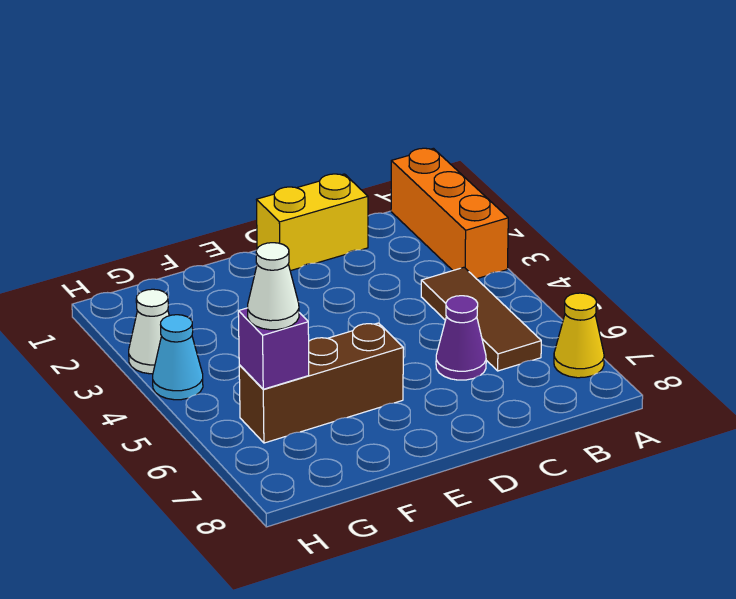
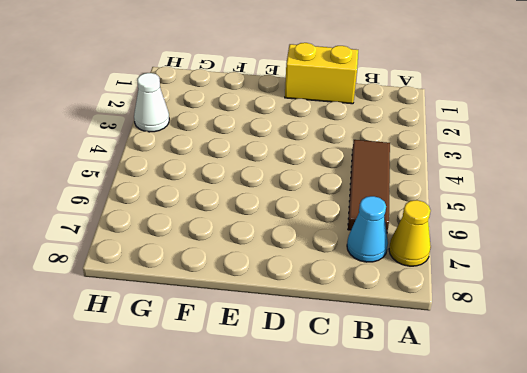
cyan cone B7 level 1 -> cyan cone H4 level 1
none -> orange brick A1:A3 level 1
none -> purple cone C6 level 1

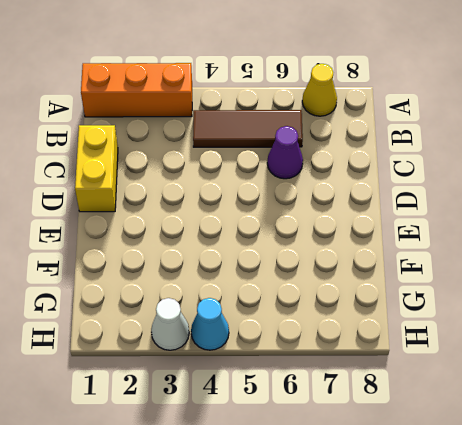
none -> brown brick E6:G6 level 1
none -> purple brick G6 level 2

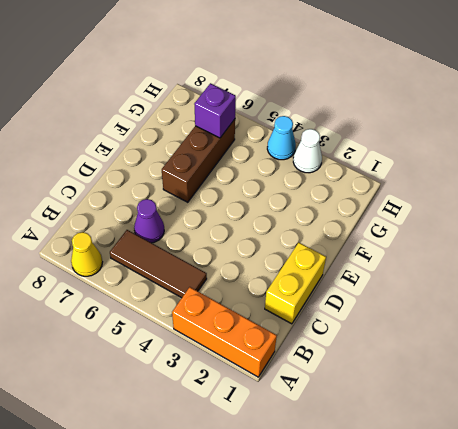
none -> white cone G6 level 3

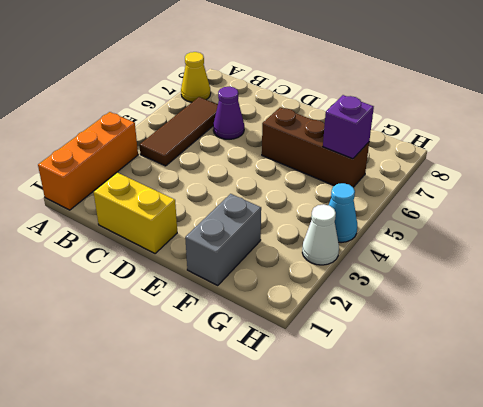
grey brick F1:F2 level 1 -> none
none -> white cone G6 level 3

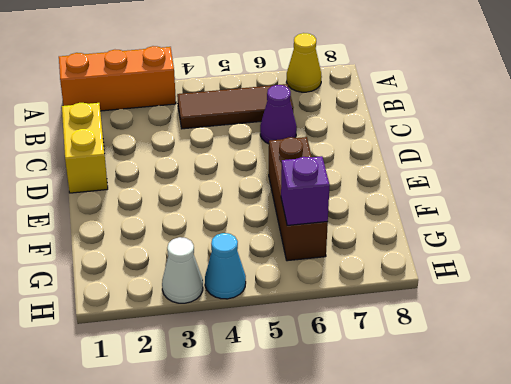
none -> white cone G6 level 3

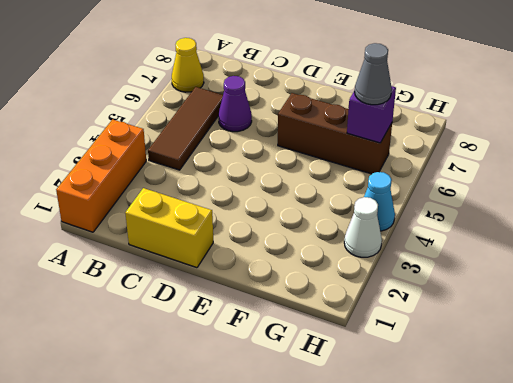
grey cone G6 level 3 -> white cone G6 level 3

